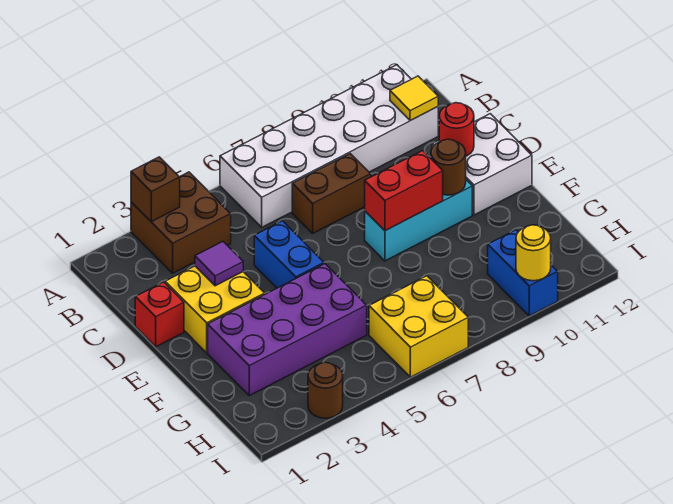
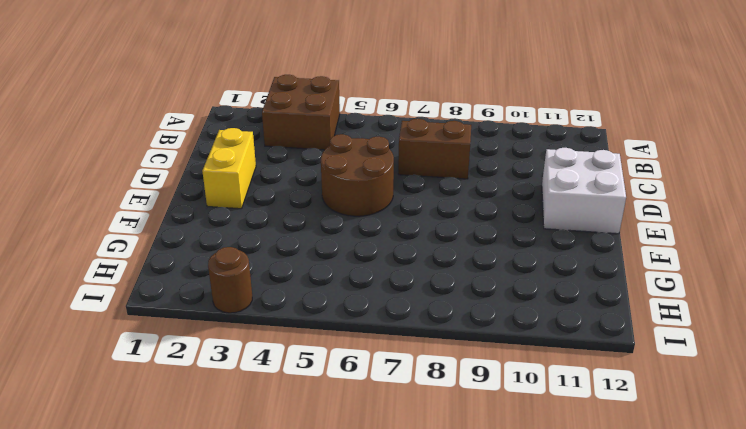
yellow brick D2:E2 level 1 -> yellow brick D2:E3 level 1
brown round brick D5:E6 level 1 -> blue brick D5:E5 level 1
none -> white brick A6:B11 level 1
none -> red brick D1 level 1
none -> cyan brick E8:E10 level 1

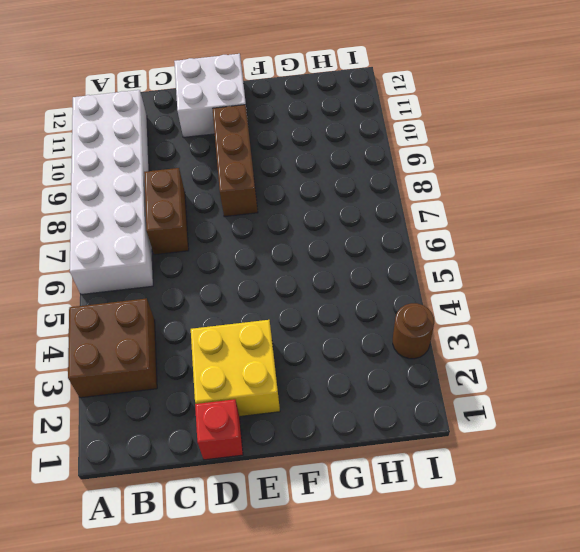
brown brick E8:E10 level 1 -> cyan brick E8:E10 level 1
none -> blue brick D5:E5 level 1
none -> purple brick F2:G5 level 1
none -> yellow brick H6:I7 level 1

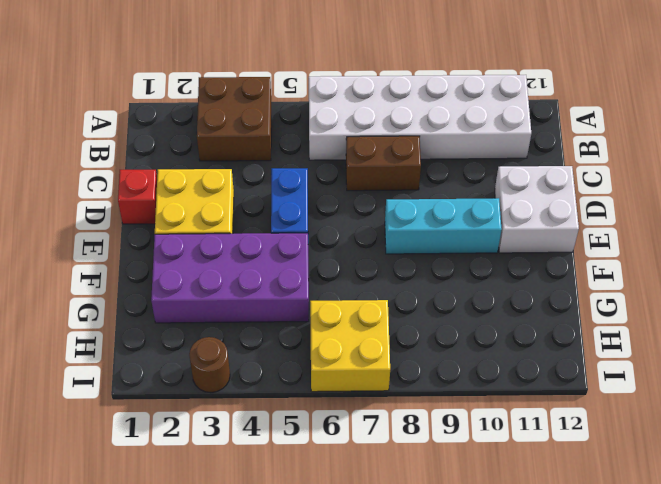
none -> blue brick H10:I10 level 1
none -> brown brick A3 level 2
none -> yellow tile B11 level 2

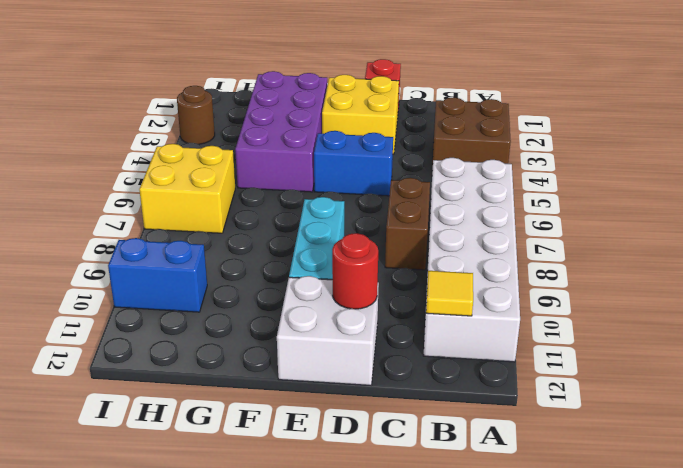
none -> brown brick A3 level 2
none -> purple tile D3 level 2
none -> red brick E8:E9 level 2

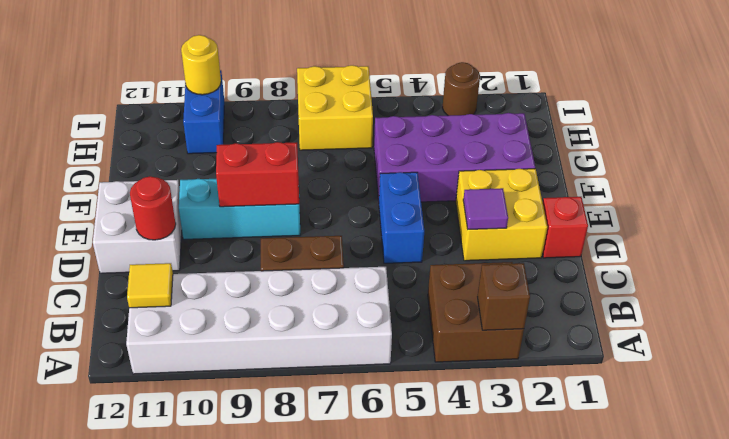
none -> brown round brick E10 level 2

